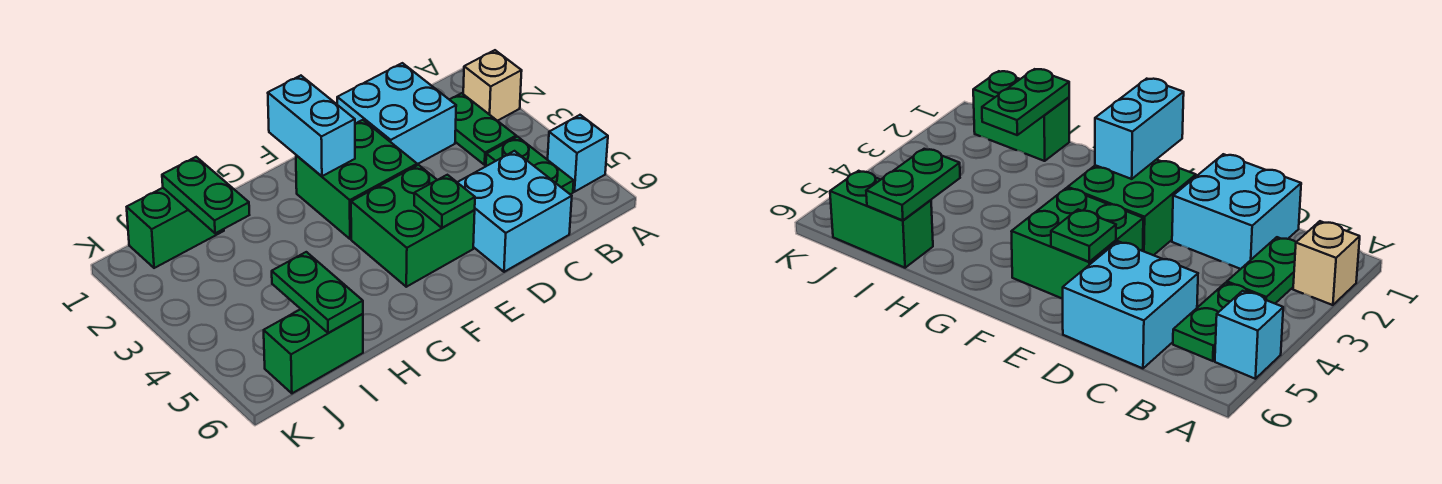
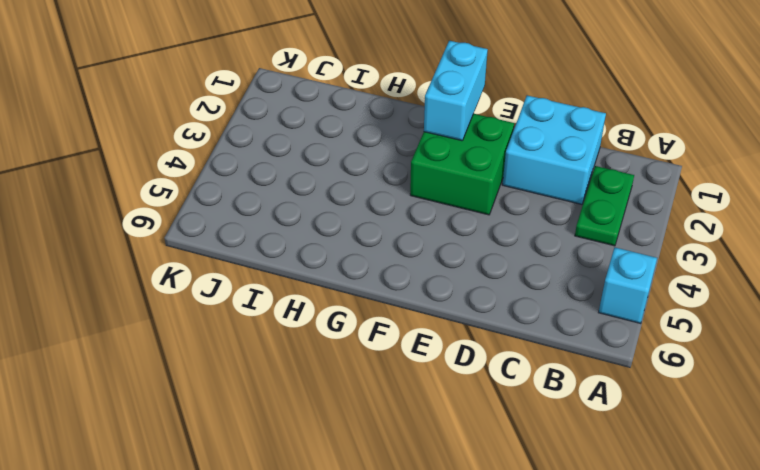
none -> tan brick A2 level 1
none -> green plate B4:B5 level 1
none -> cyan brick C5:D6 level 1

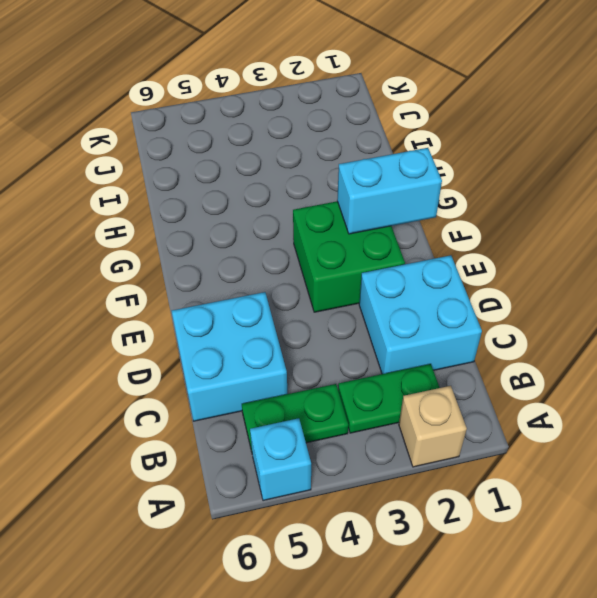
none -> green brick E4:F5 level 1
none -> green brick I1:J1 level 1
none -> green brick I6:J6 level 1

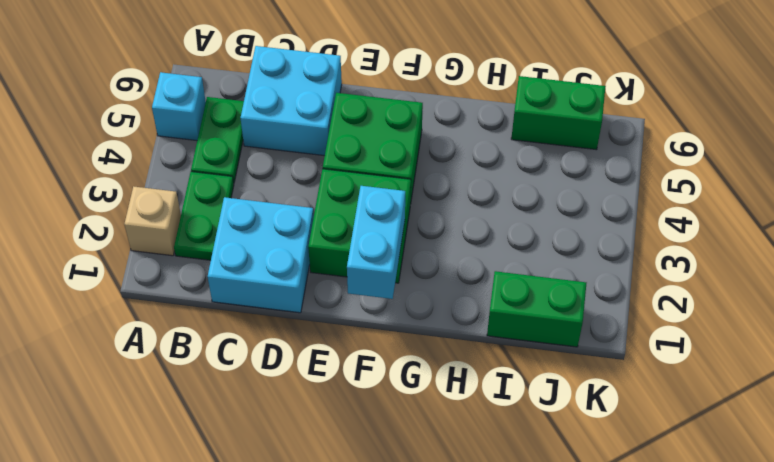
none -> green plate E5 level 2
none -> green plate I1:I2 level 2
none -> green plate I5:I6 level 2

